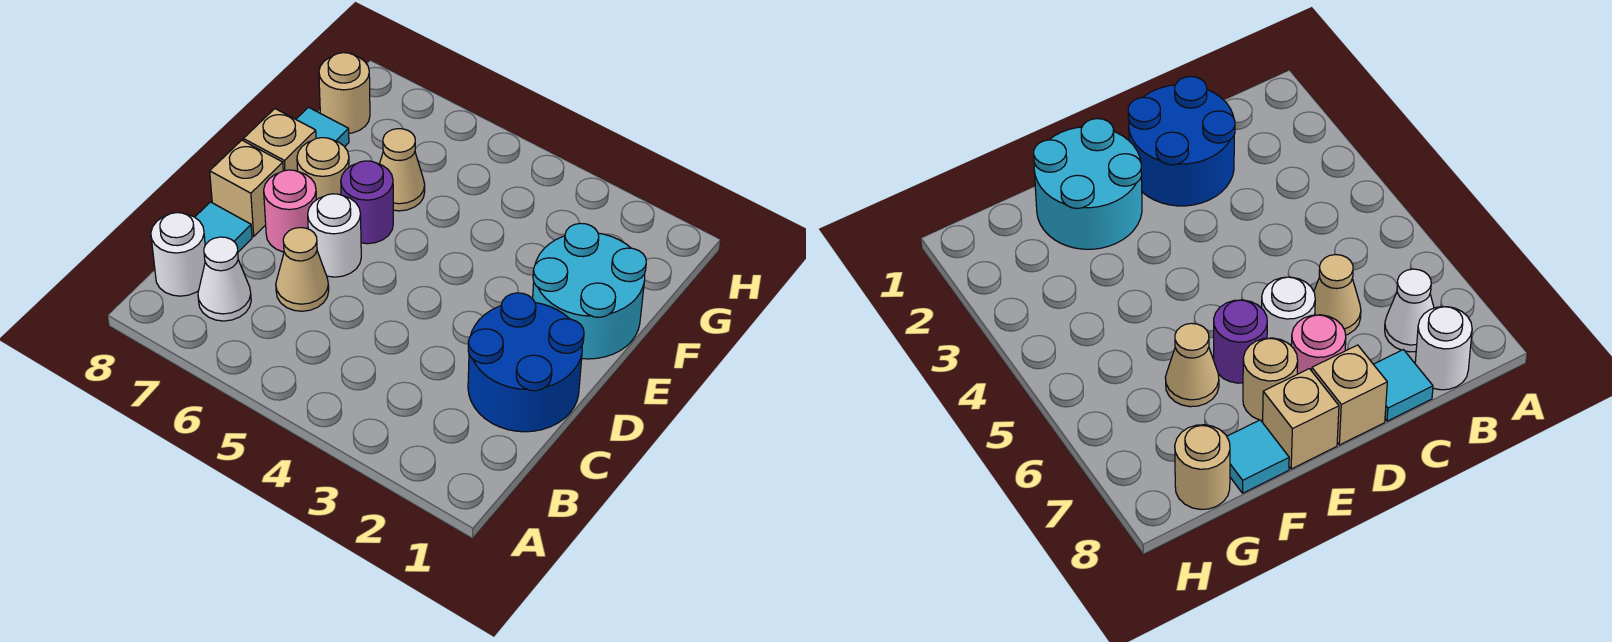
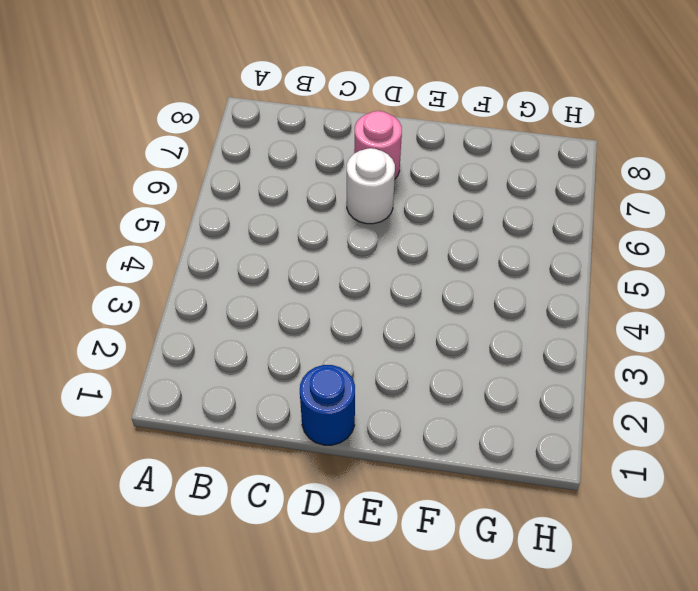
blue round brick D1 level 1 -> blue round brick C1:D2 level 1
none -> white cone B7 level 1
none -> white round brick B8 level 1
none -> tan cone C6 level 1

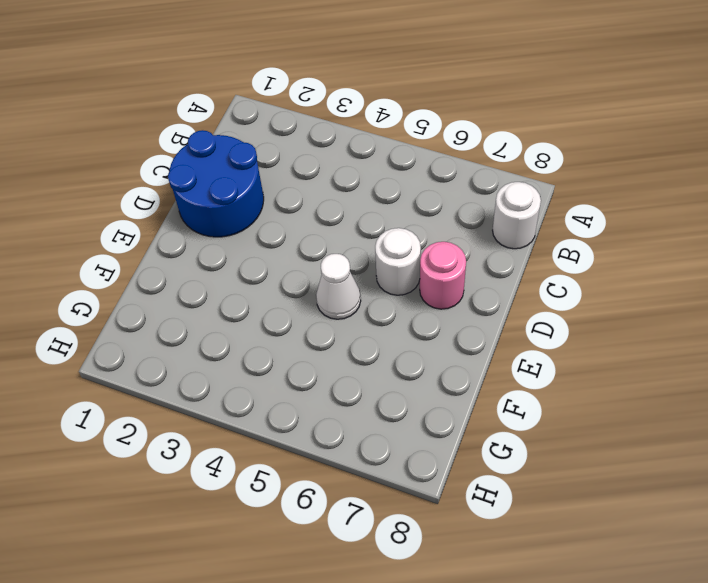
white cone E5 level 1 -> white cone B7 level 1
none -> tan cone C6 level 1
none -> cyan tile C8 level 1
none -> tan brick D8 level 1

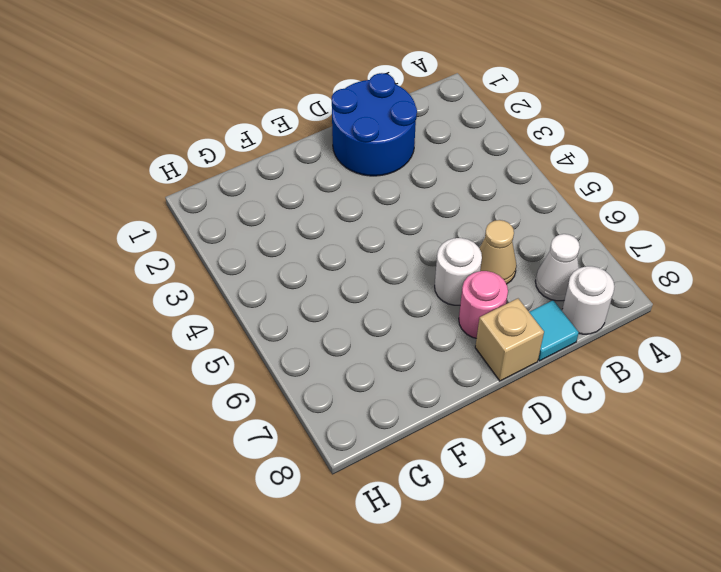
none -> cyan round brick E1:F2 level 1
none -> purple round brick E6 level 1
none -> tan round brick E7 level 1

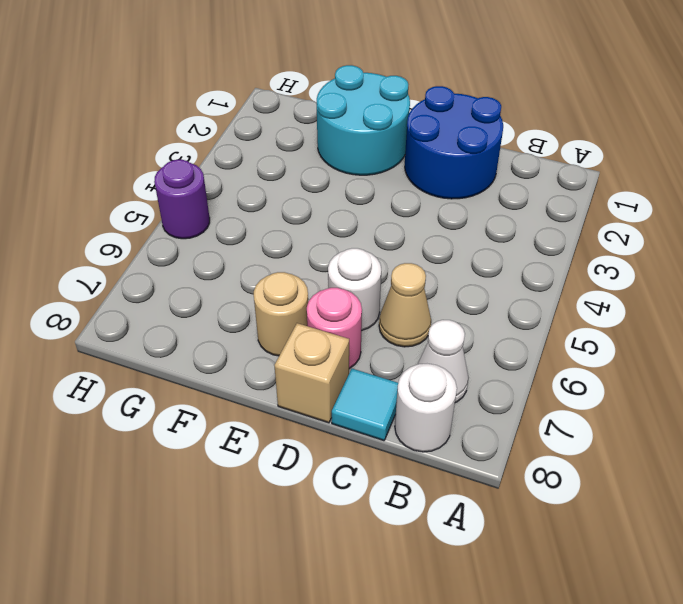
purple round brick H5 level 1 -> purple round brick E6 level 1
none -> tan brick E8 level 1
none -> tan cone F6 level 1
none -> cyan tile F8 level 1

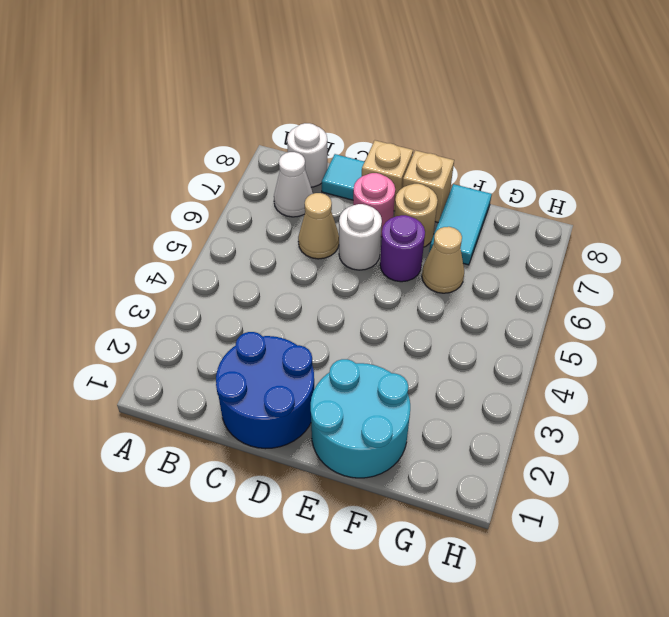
cyan tile F7:F8 level 1 -> cyan tile F8 level 1
none -> tan round brick G8 level 1

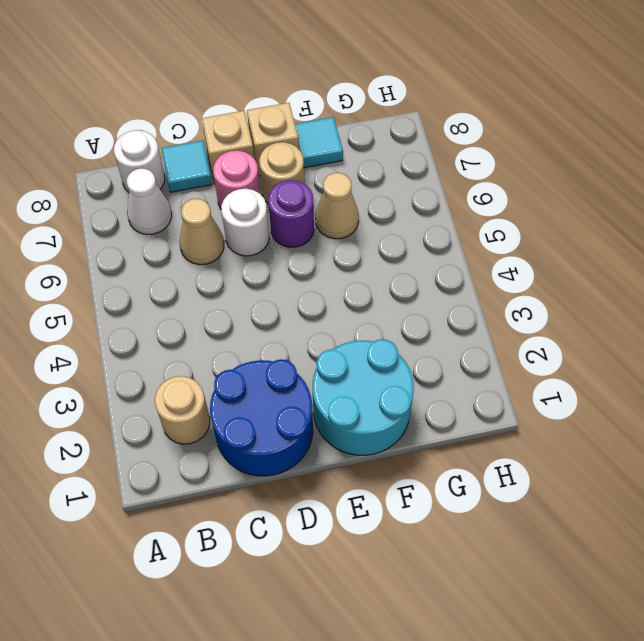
tan round brick B2 level 1 -> tan round brick G8 level 1

